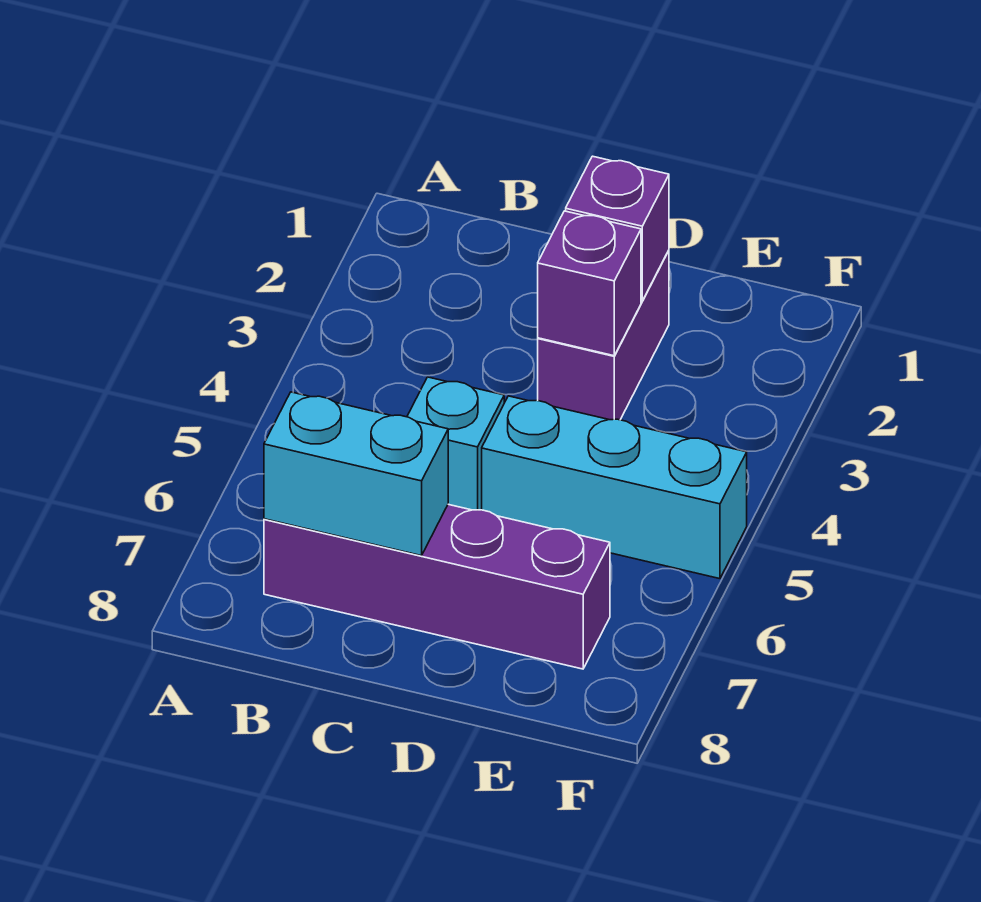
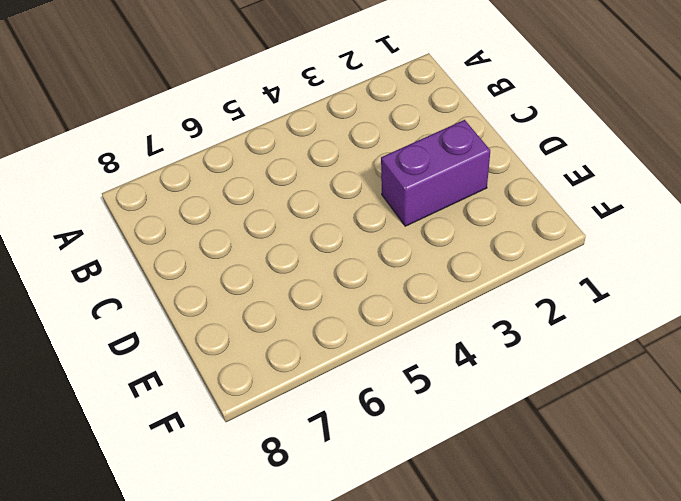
none -> purple brick B7:E7 level 1
none -> cyan brick C5 level 1

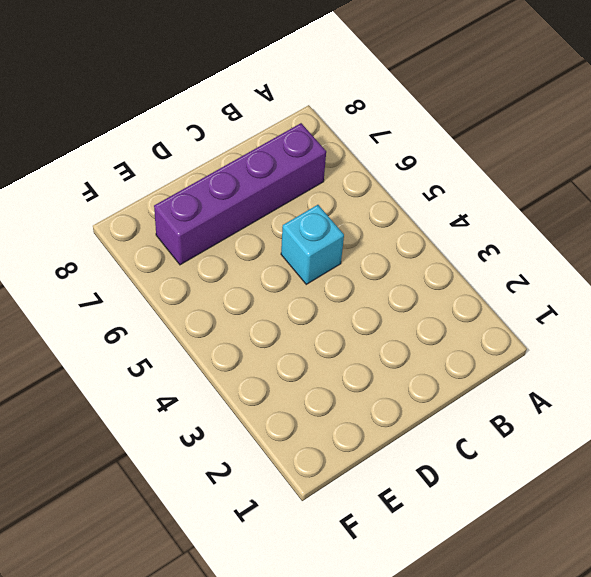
none -> purple brick D2:D3 level 1
none -> cyan brick D5:F5 level 1

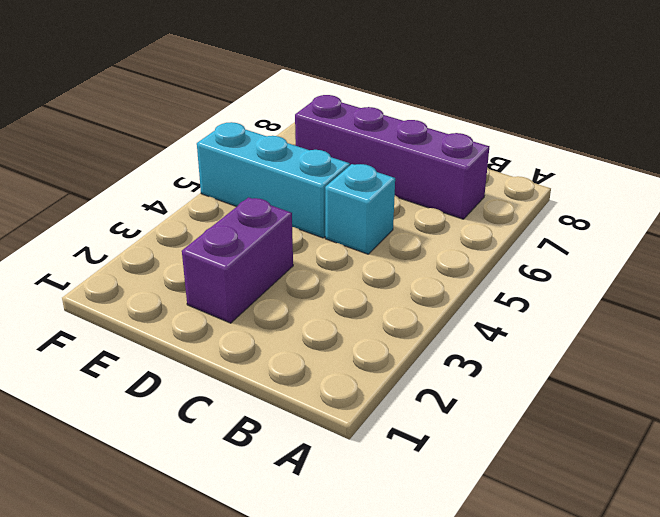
none -> cyan brick B7:C7 level 2
none -> purple brick D2 level 2

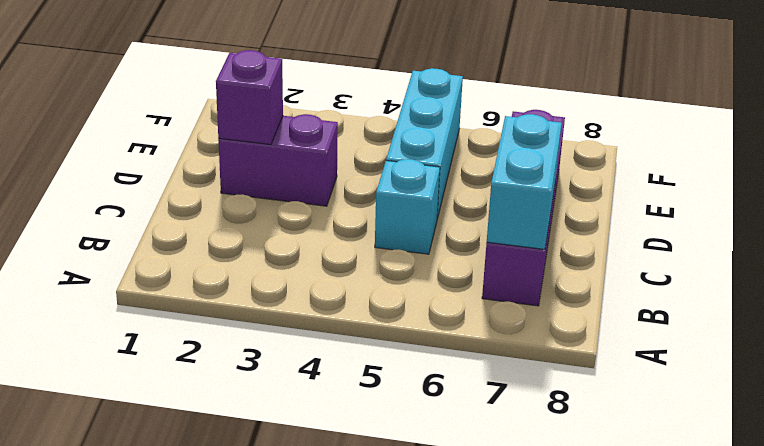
none -> purple brick D3 level 2

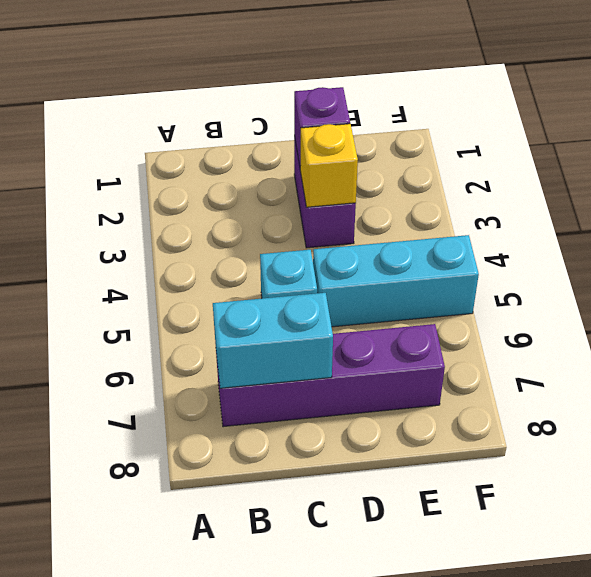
yellow brick D3 level 2 -> purple brick D3 level 2

